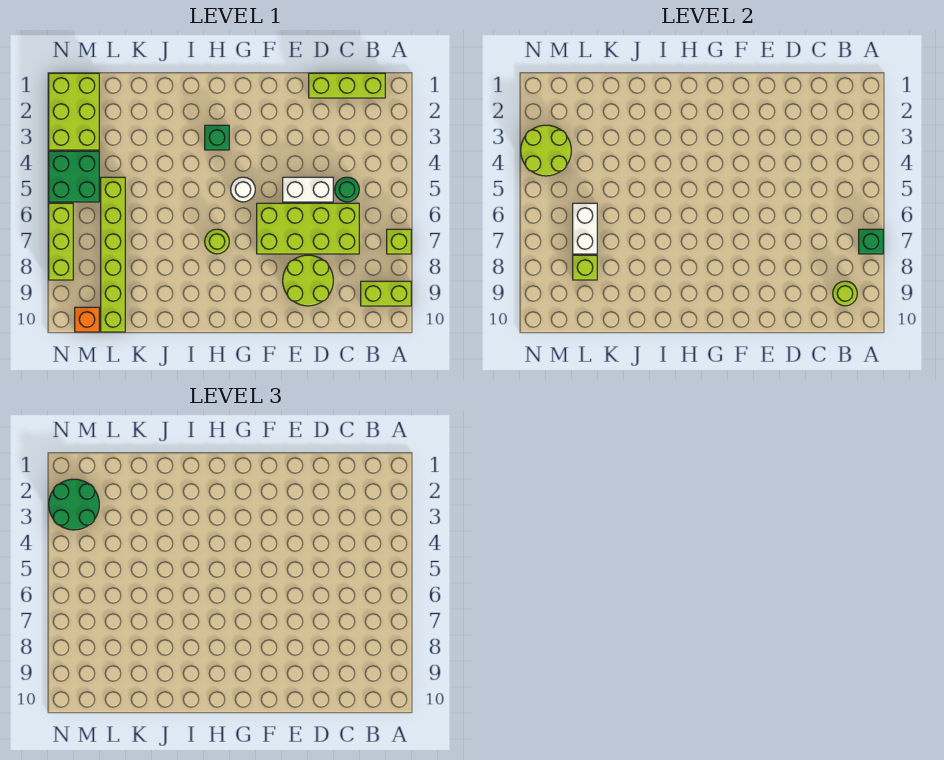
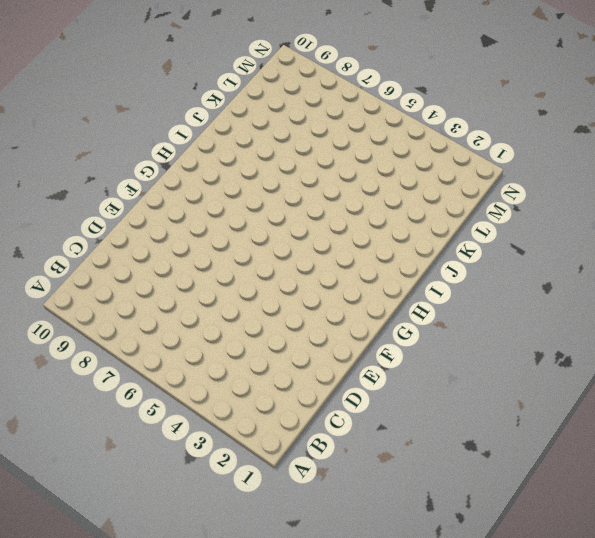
none -> lime brick A7 level 1
none -> lime brick A9:B9 level 1
none -> lime brick B1:D1 level 1

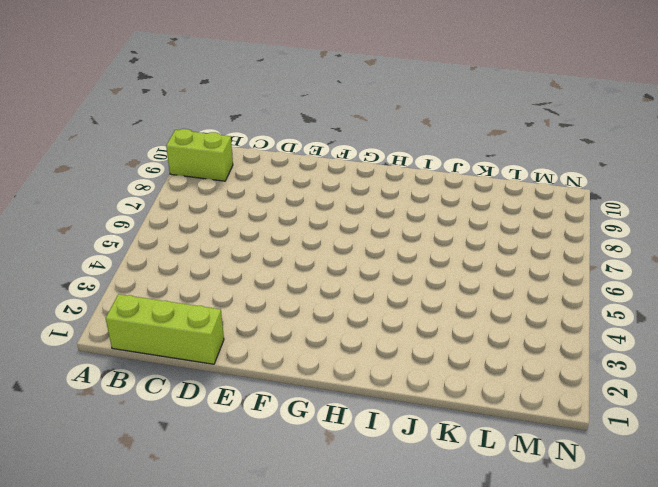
none -> lime brick A7 level 1
none -> green round brick C5 level 1
none -> lime brick C6:F7 level 1

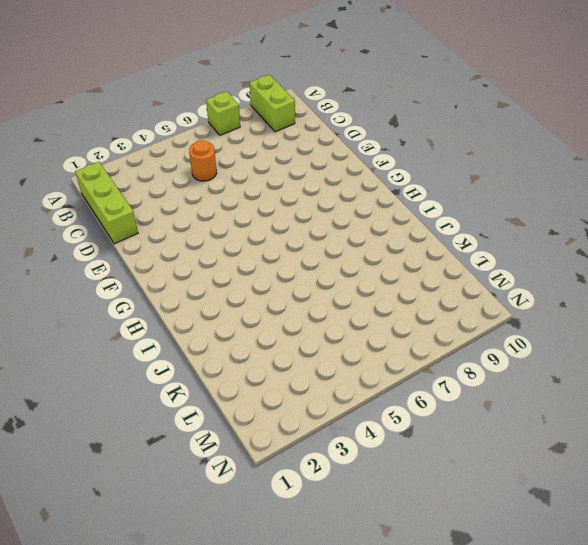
orange round brick C5 level 1 -> green round brick C5 level 1
none -> lime brick C6:F7 level 1
none -> white brick D5:E5 level 1
none -> lime round brick D8:E9 level 1

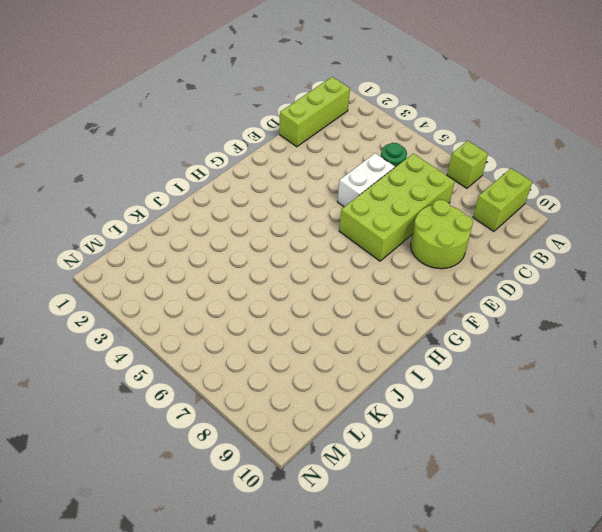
none -> white round brick G5 level 1
none -> green brick H3 level 1
none -> lime round brick H7 level 1

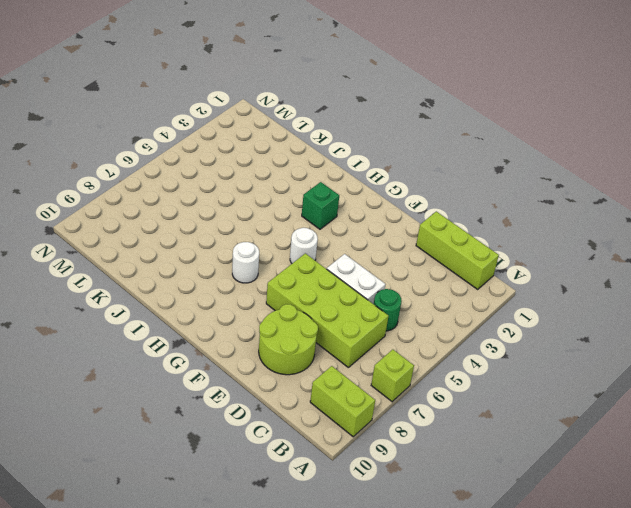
white round brick H7 level 1 -> lime round brick H7 level 1
none -> lime brick L5:L10 level 1
none -> lime brick M1:N3 level 1
none -> green brick M4:N5 level 1

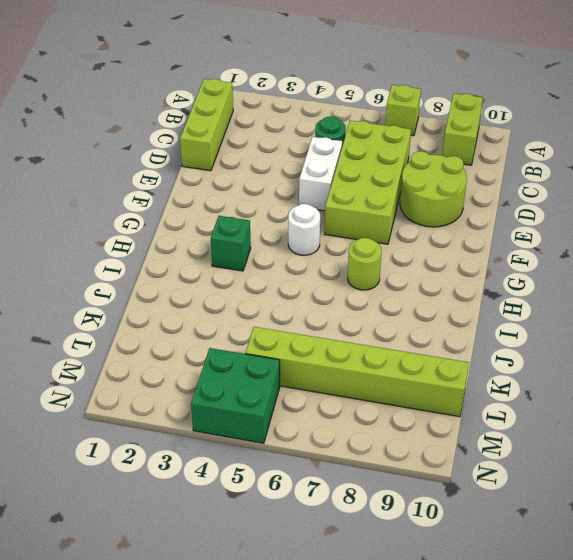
none -> lime brick M1:N3 level 1
none -> orange brick M10 level 1
none -> lime brick N6:N8 level 1

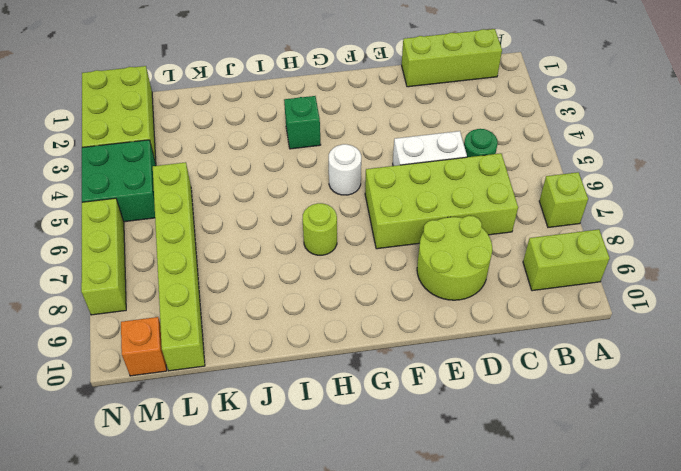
none -> green brick A7 level 2
none -> lime round brick B9 level 2
none -> white brick L6:L7 level 2

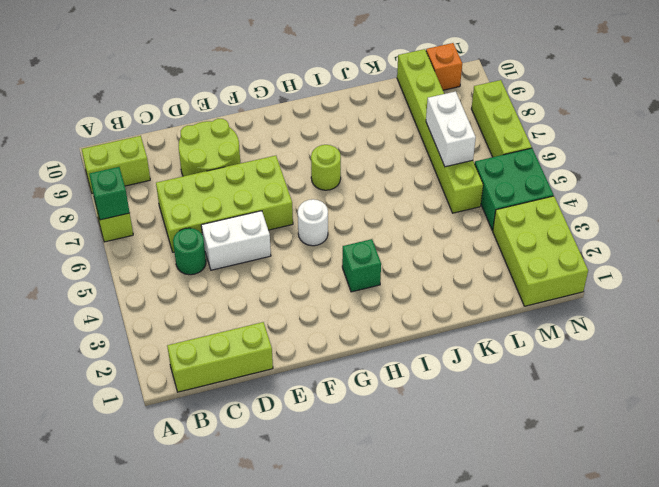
none -> lime round brick B9 level 2
none -> lime brick L8 level 2
none -> lime round brick M3:N4 level 2

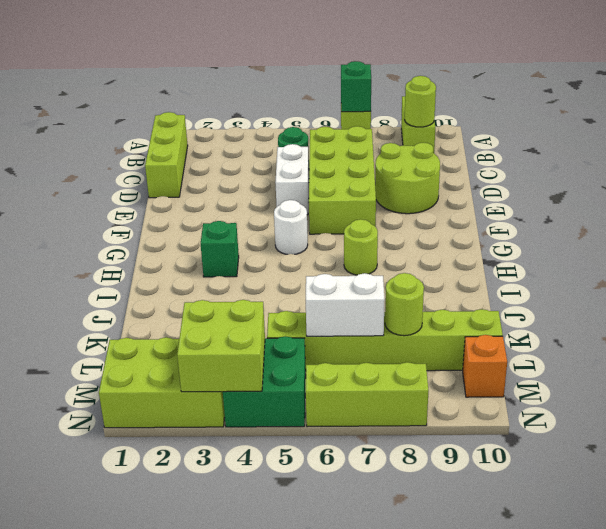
lime round brick L8 level 2 -> lime brick L8 level 2
lime brick M3:N4 level 2 -> lime round brick M3:N4 level 2
none -> green round brick M2:N3 level 3

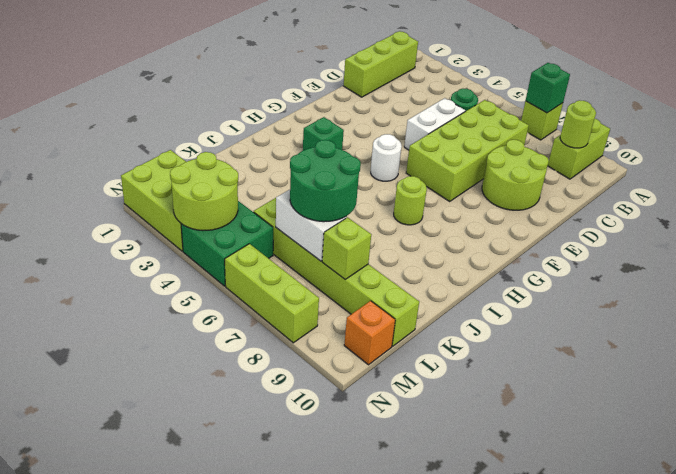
green round brick K6:L7 level 3 -> green round brick M2:N3 level 3

